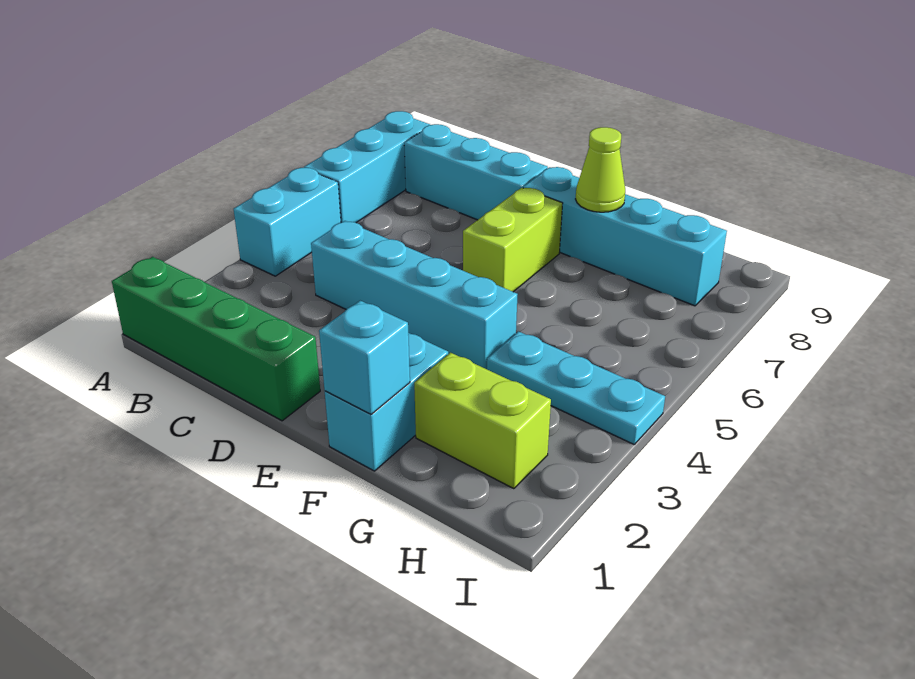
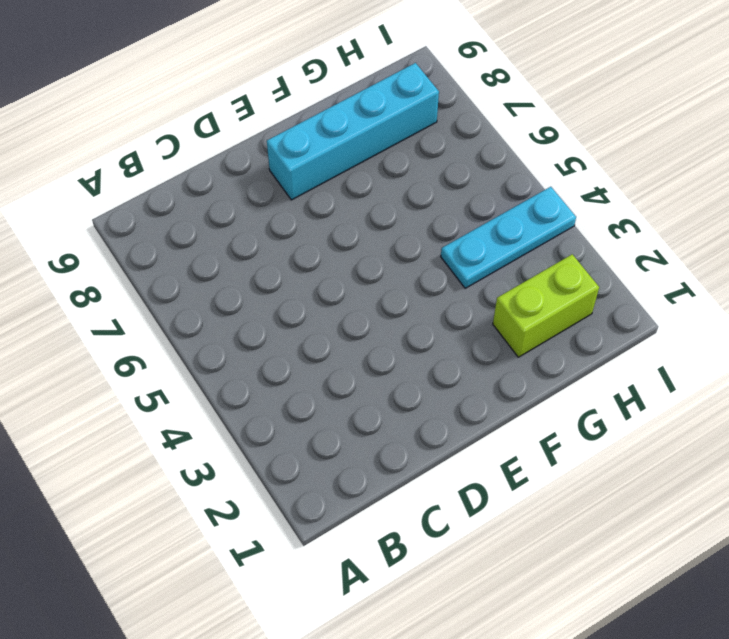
none -> green brick A1:D1 level 1
none -> cyan brick A4:A5 level 1
none -> cyan brick A6:A8 level 1

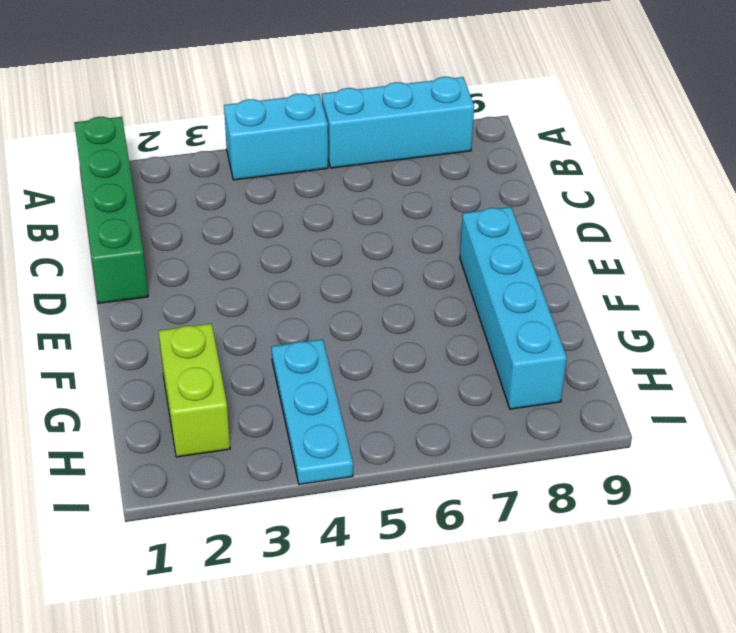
none -> cyan brick B8:D8 level 1
none -> cyan brick C4:F4 level 1
none -> lime brick E6:E7 level 1

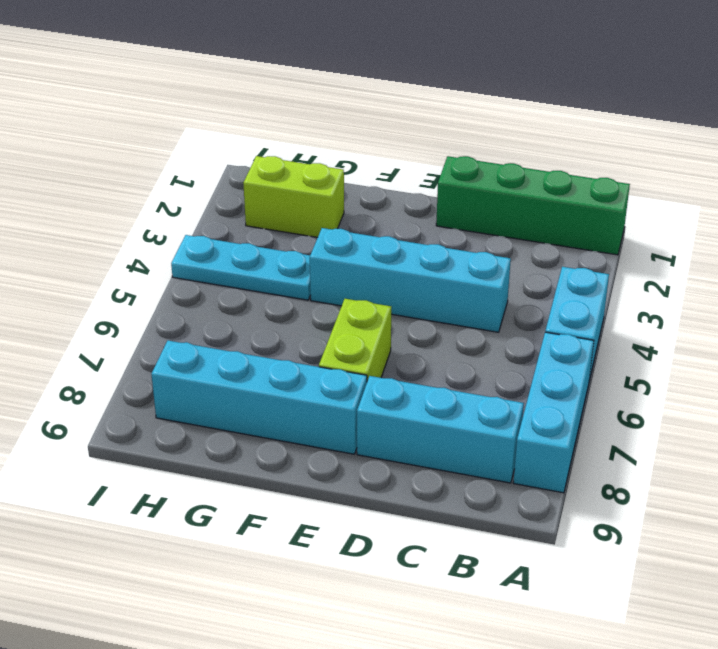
none -> cyan brick F1:F2 level 1
none -> cyan brick F1 level 2
none -> lime cone F8 level 2

